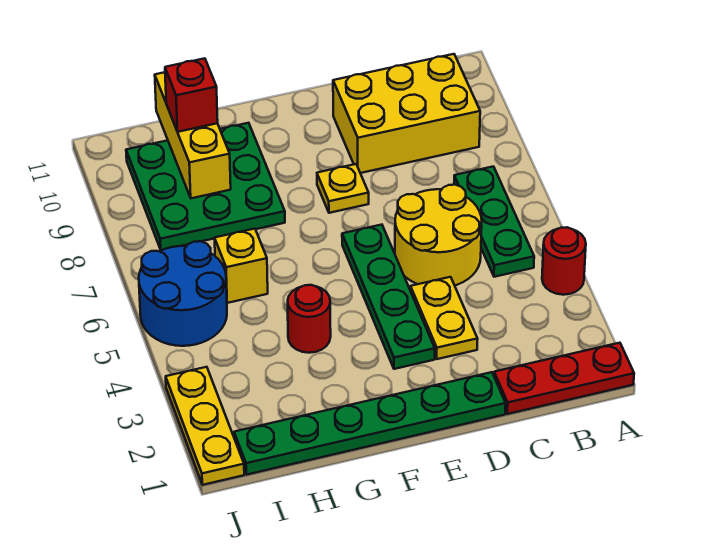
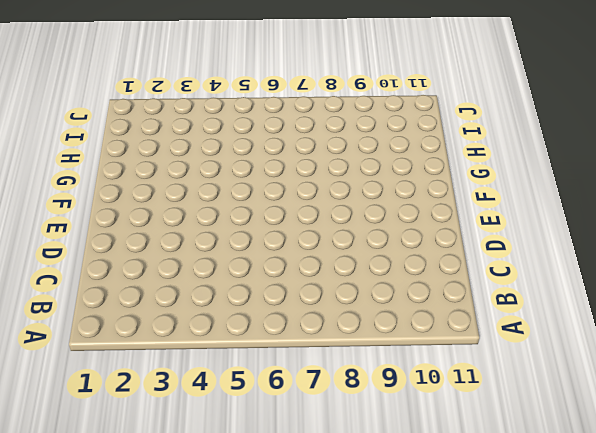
none -> red plate A1:C1 level 1
none -> red round brick A4 level 1
none -> green plate B5:B7 level 1

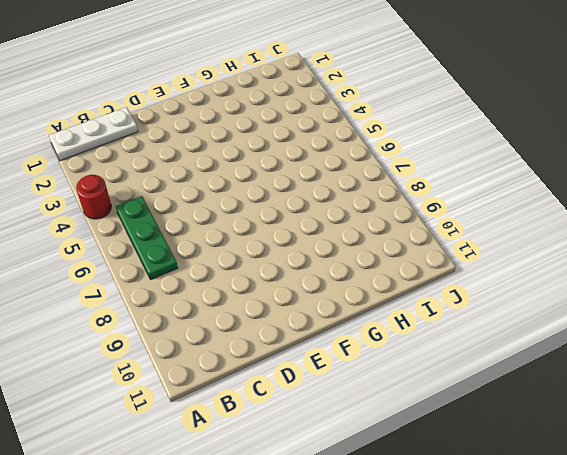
white plate A1:C1 level 1 -> red plate A1:C1 level 1
none -> yellow brick B9:D10 level 1
none -> yellow round brick C5:D6 level 1
none -> green plate D1:I1 level 1

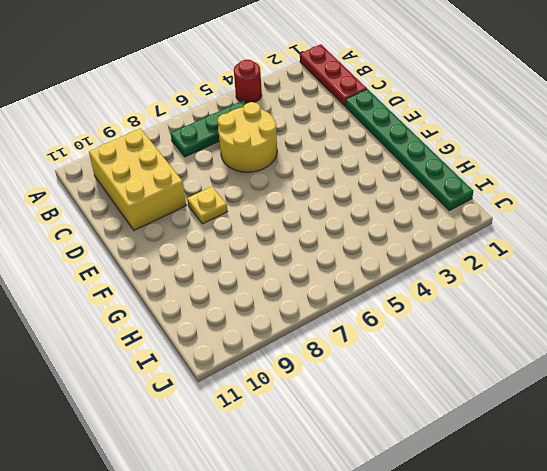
none -> yellow plate D3:D4 level 1
none -> green plate E3:E6 level 1
none -> red round brick G4 level 1

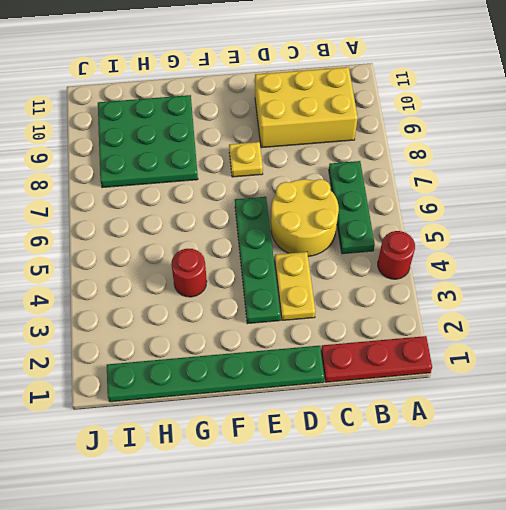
none -> yellow brick H6 level 1
none -> blue round brick I5:J6 level 1
none -> yellow plate J1:J3 level 1

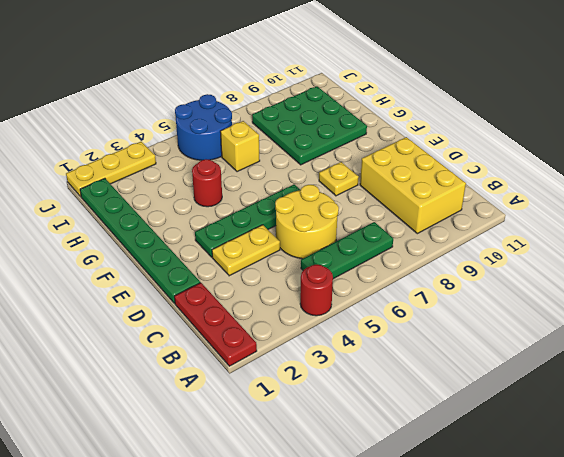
none -> yellow brick H9:H11 level 2
none -> red brick H10 level 3

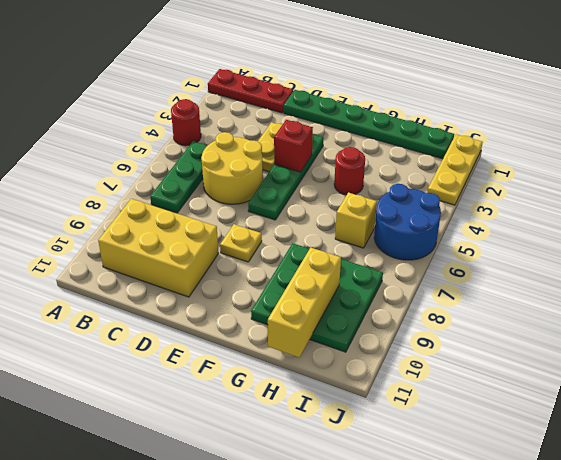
red brick E4 level 2 -> red brick H10 level 3

